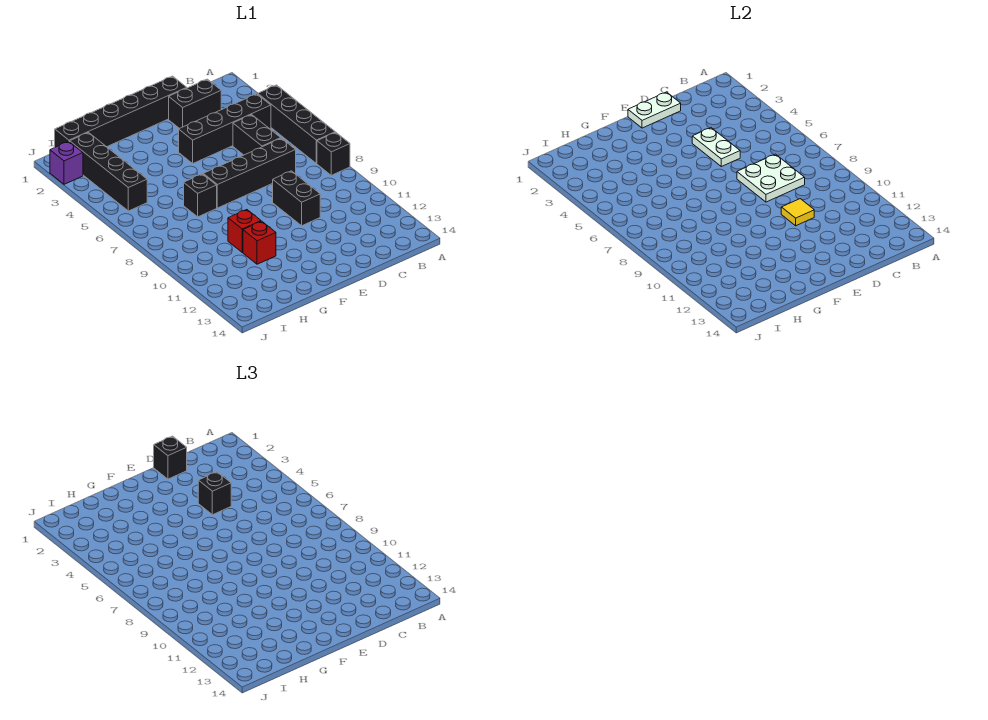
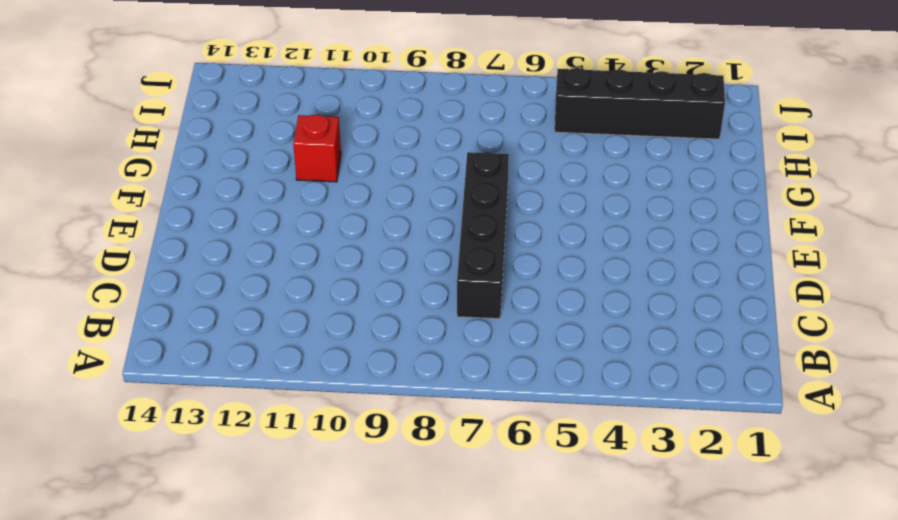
none -> black brick A4:A7 level 1
none -> black brick A8 level 1
none -> black brick B4:E4 level 1

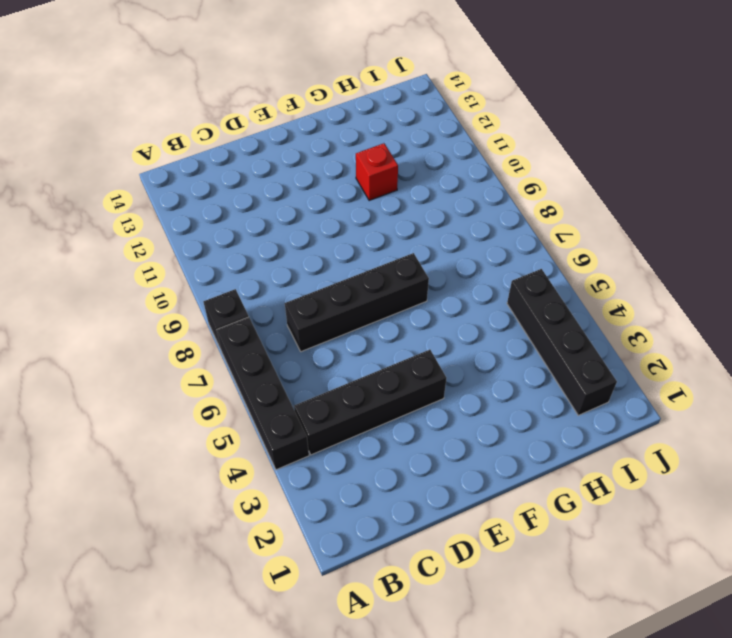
none -> black brick C2:D2 level 1
none -> black brick C5:C6 level 1
none -> black brick D1:I1 level 1

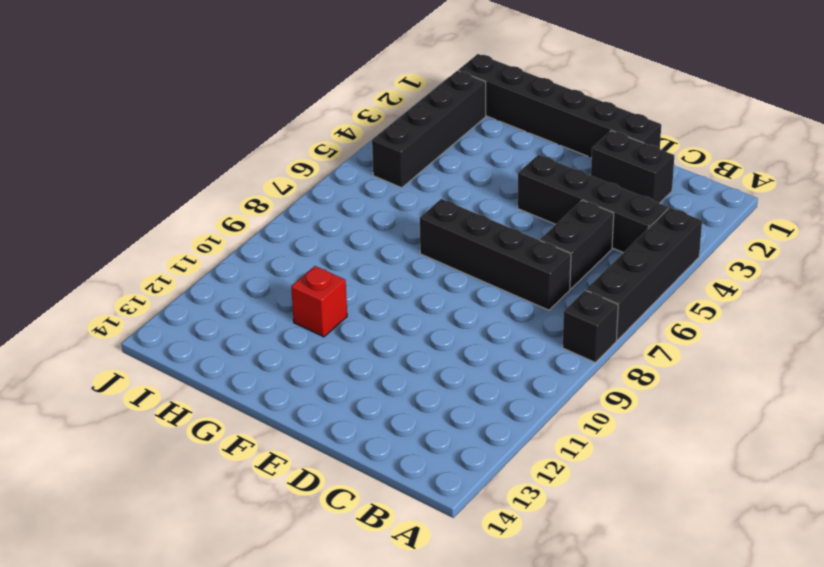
none -> black brick D9:D10 level 1
none -> black brick G7 level 1
none -> red brick G10 level 1

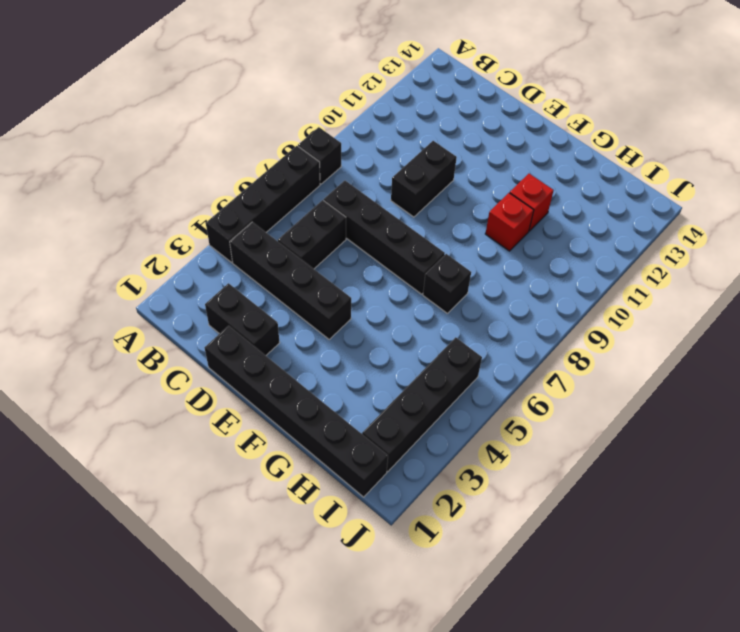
none -> purple brick J2 level 1
none -> white plate C7:D8 level 2
none -> white plate D1:E1 level 2

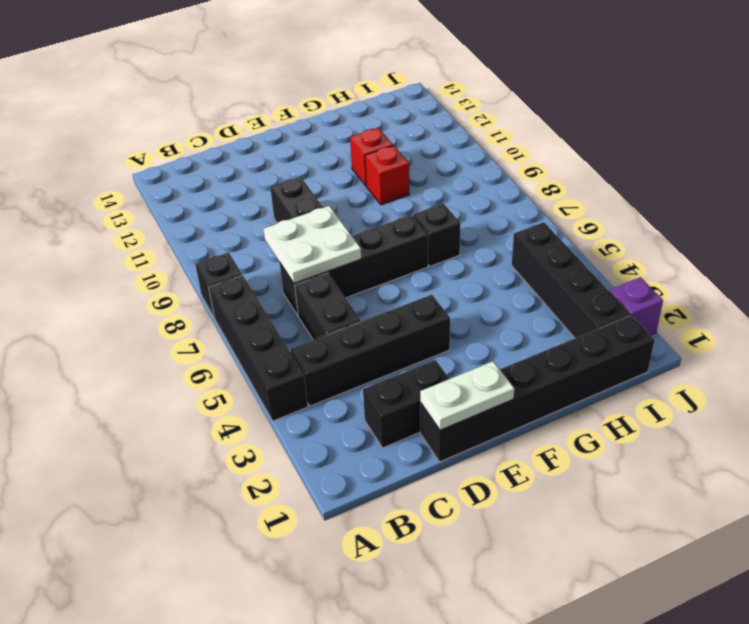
none -> white plate D4:D5 level 2
none -> yellow tile D10 level 2
none -> black brick D1 level 3

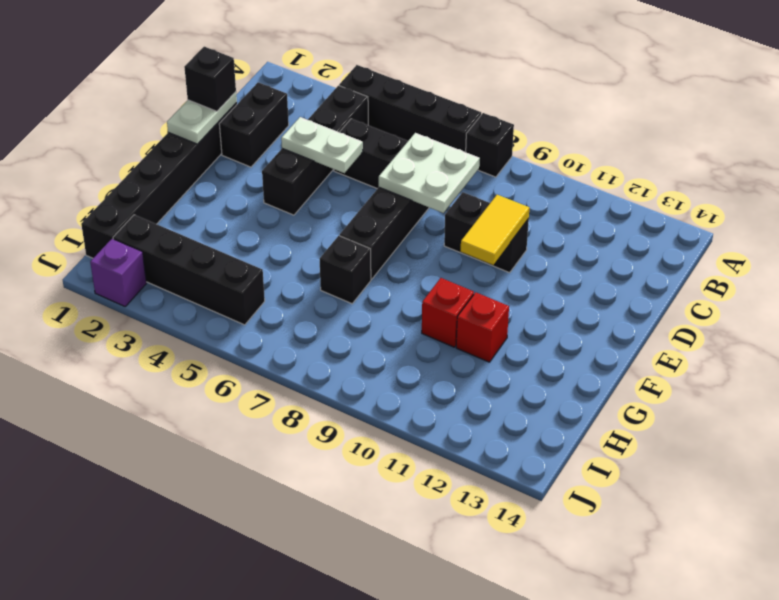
yellow tile D10:E10 level 2 -> yellow tile D10 level 2
none -> black brick D4 level 3

